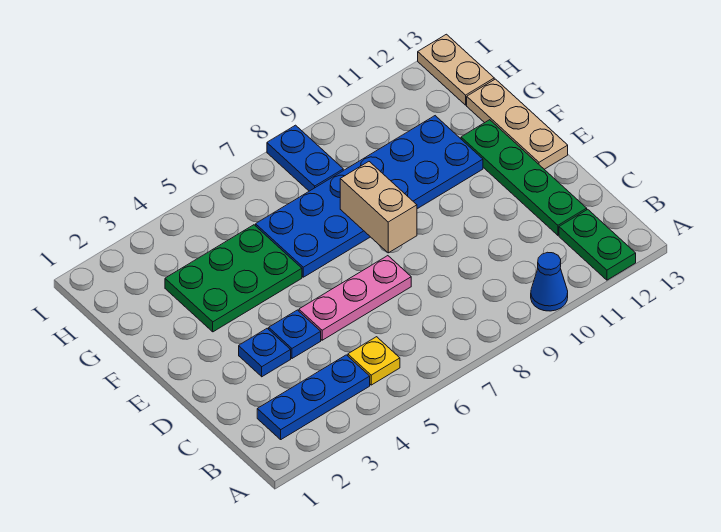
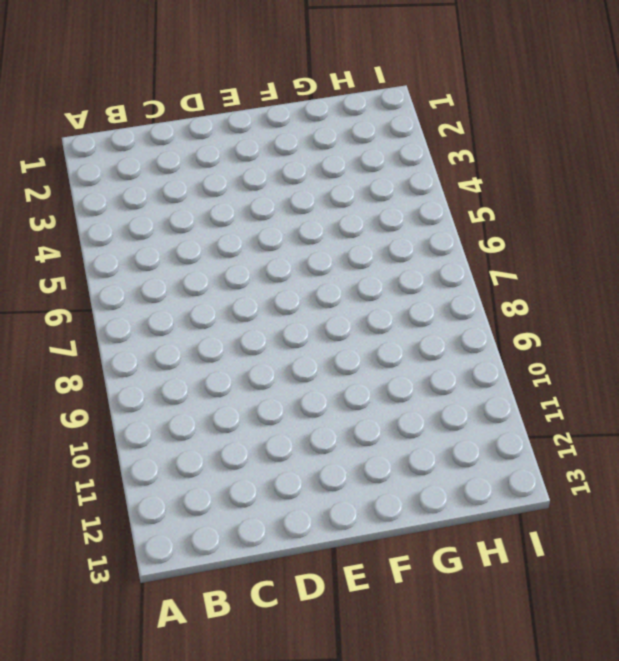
none -> blue cone A10 level 1
none -> green plate A12:B12 level 1
none -> blue plate B2:B4 level 1

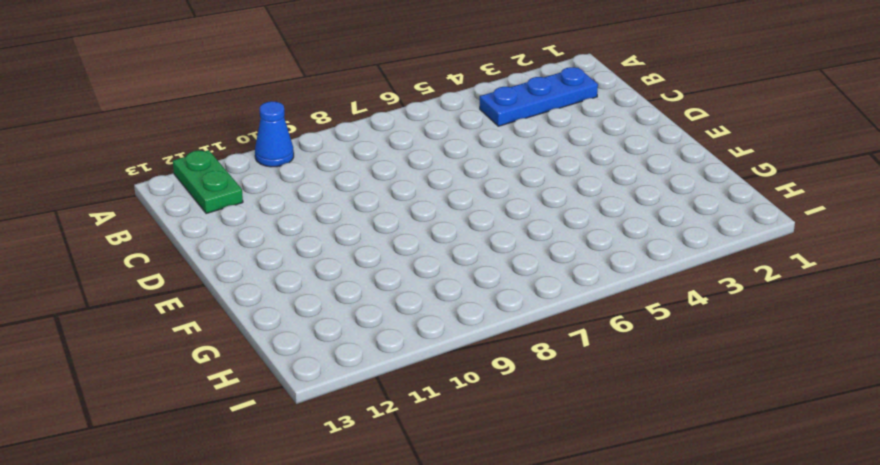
none -> yellow plate B5 level 1
none -> green plate C12:F12 level 1
none -> blue plate D3 level 1

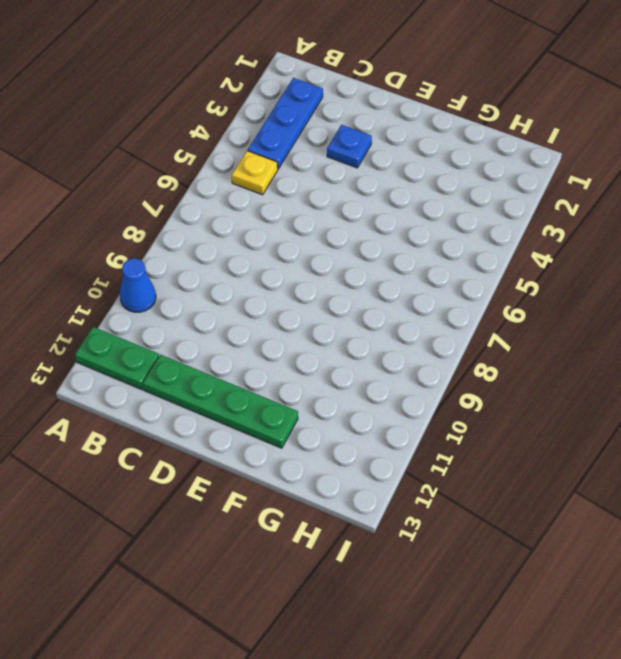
none -> blue plate D4 level 1
none -> pink plate D5:D7 level 1
none -> tan plate E13:G13 level 1

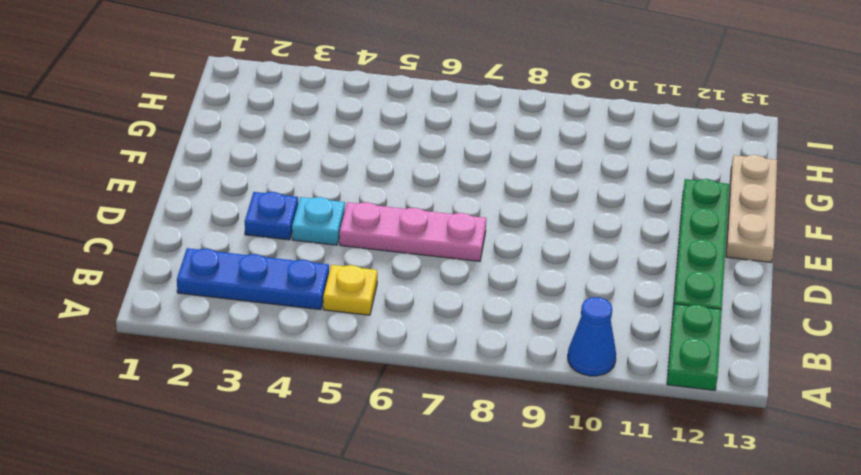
cyan plate D4 level 1 -> blue plate D4 level 1
none -> green plate F3:G5 level 1
none -> blue plate F6:G11 level 1
none -> blue plate H8:I8 level 1

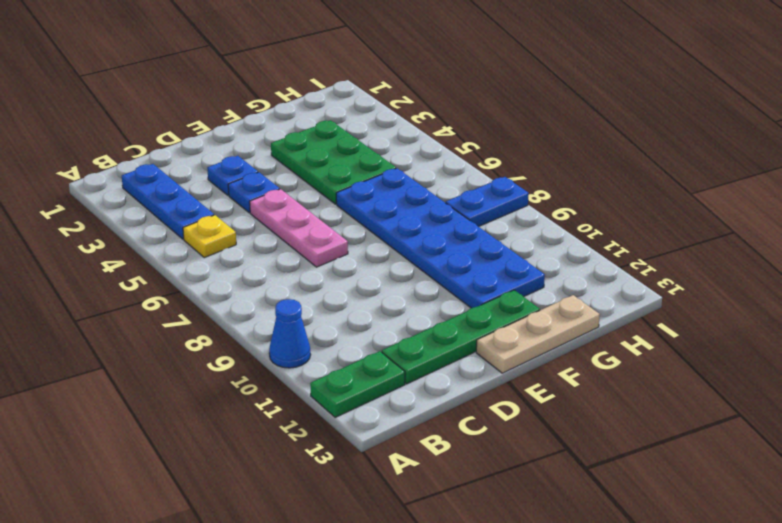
none -> tan plate H13:I13 level 1
none -> tan brick E8:F8 level 2

